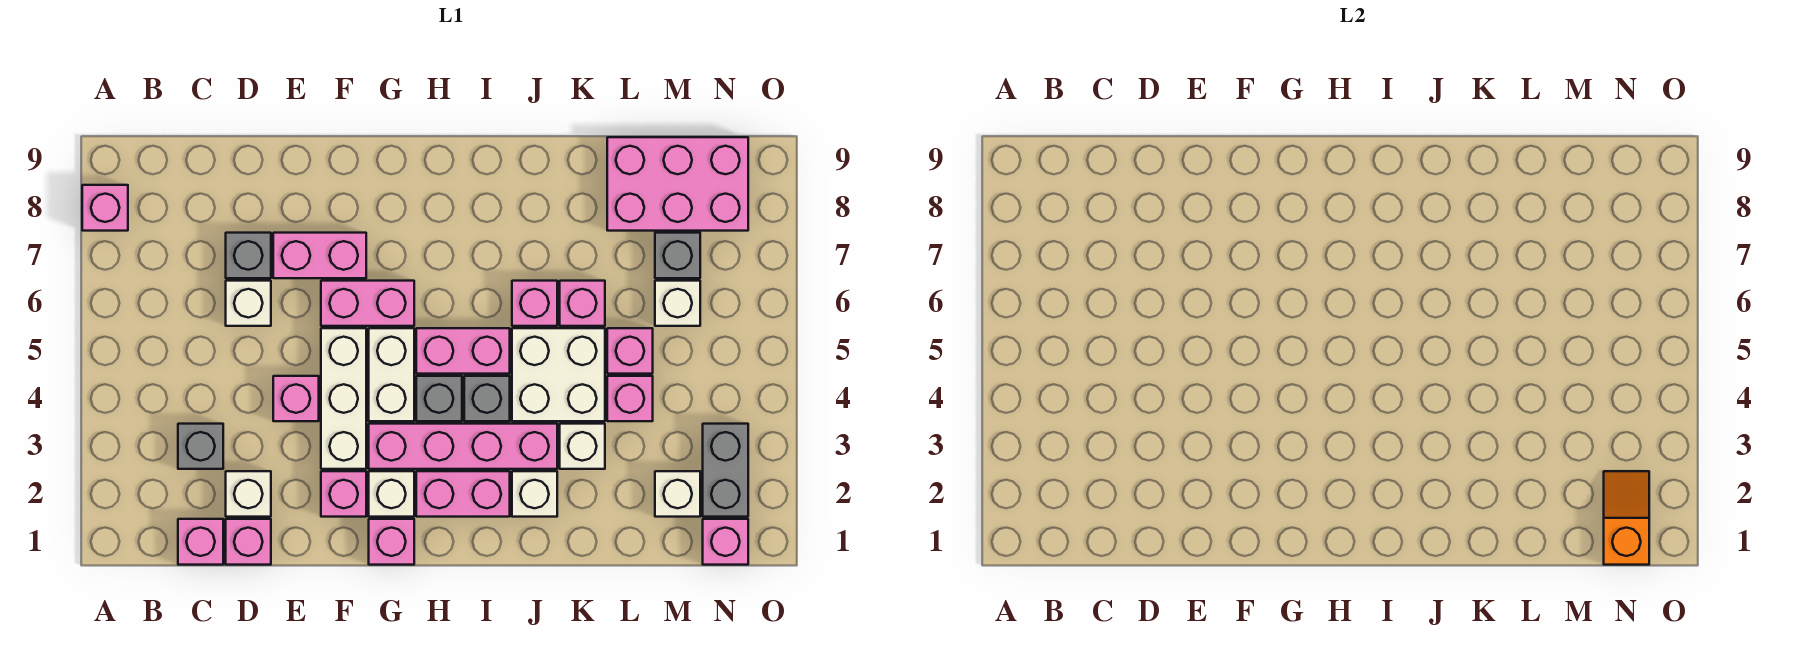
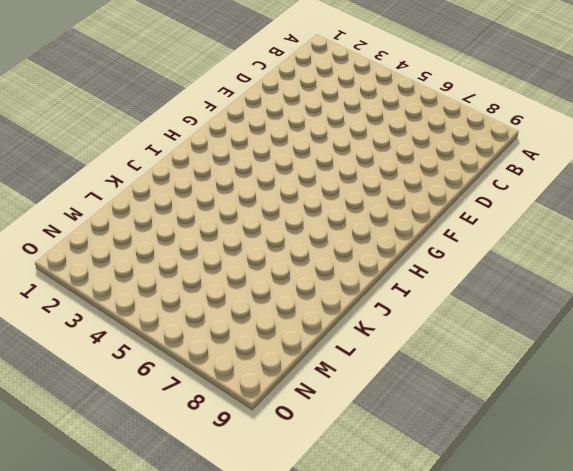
none -> pink brick A8 level 1
none -> pink brick C1 level 1
none -> grey brick C3 level 1
none -> pink brick D1 level 1

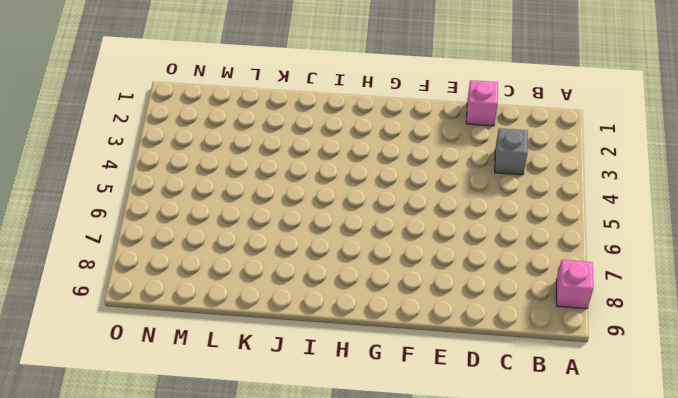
none -> pink brick C1 level 1
none -> white brick D2 level 1
none -> white brick D6 level 1
none -> grey brick D7 level 1

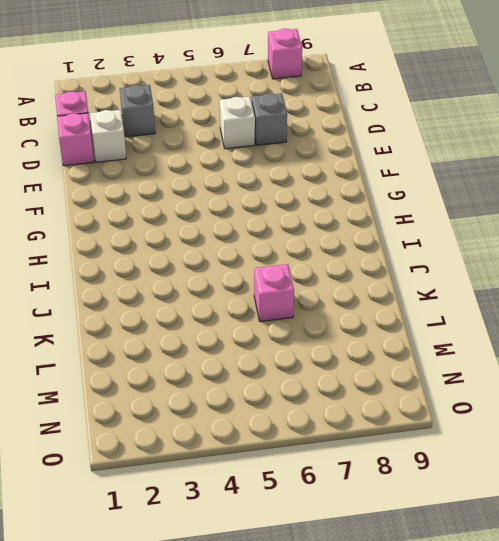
none -> pink brick E4 level 1
none -> pink brick E7:F7 level 1
none -> pink brick F2 level 1
none -> white brick F3:F5 level 1

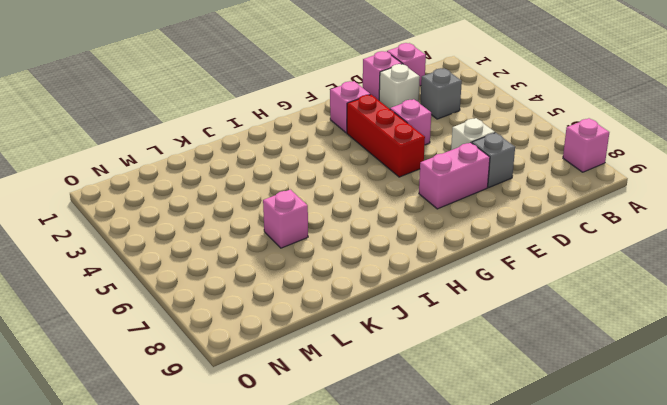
red brick F3:F5 level 1 -> white brick F3:F5 level 1
none -> pink brick F6:G6 level 1
none -> pink brick G1 level 1
none -> white brick G2 level 1
none -> pink brick G3:J3 level 1

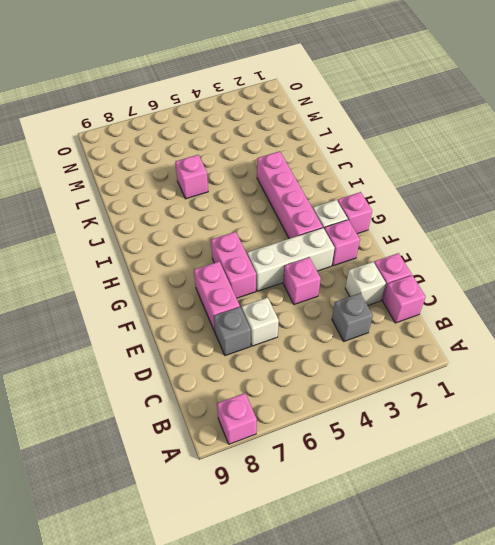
none -> white brick G4:G5 level 1
none -> pink brick H2:I2 level 1
none -> grey brick H4 level 1
none -> pink brick H5:I5 level 1

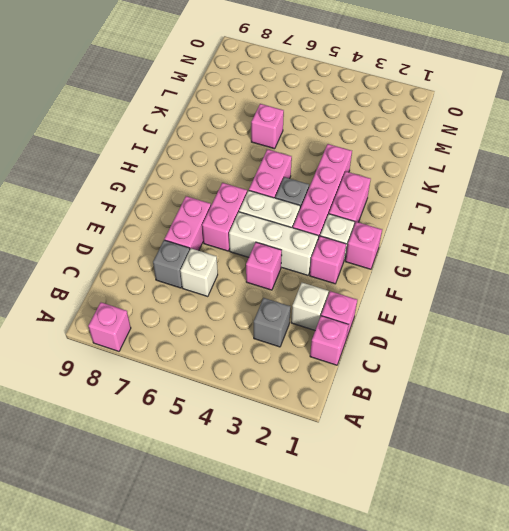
none -> grey brick I4 level 1
none -> white brick J2 level 1
none -> white brick J4:K5 level 1
none -> pink brick J6 level 1

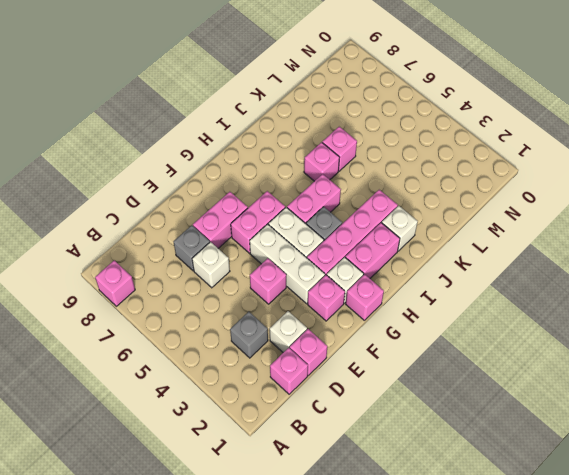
none -> grey brick I4 level 1
none -> white brick J4:K5 level 1
none -> white brick K3 level 1
none -> pink brick L4 level 1

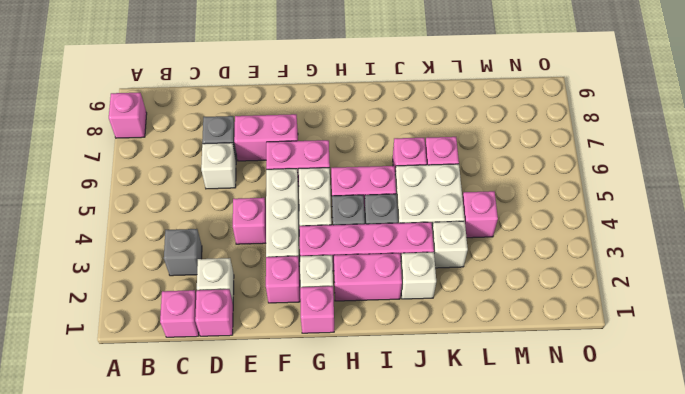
none -> pink brick L5 level 1
none -> pink brick L8:N9 level 1
none -> white brick M2 level 1
none -> white brick M6 level 1

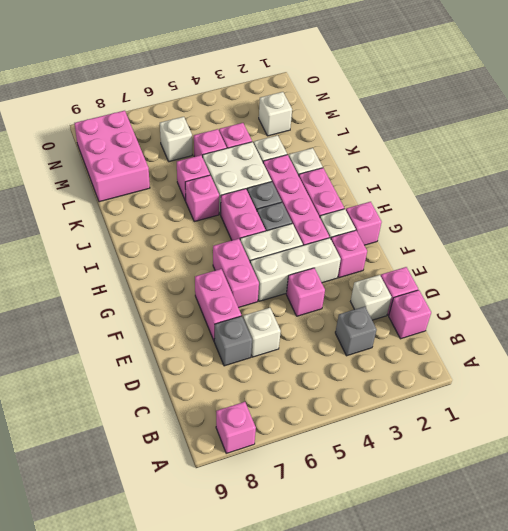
none -> grey brick M7 level 1
none -> pink brick N1 level 1
none -> grey brick N2:N3 level 1
none -> orange slope N1:N2 level 2 top 1

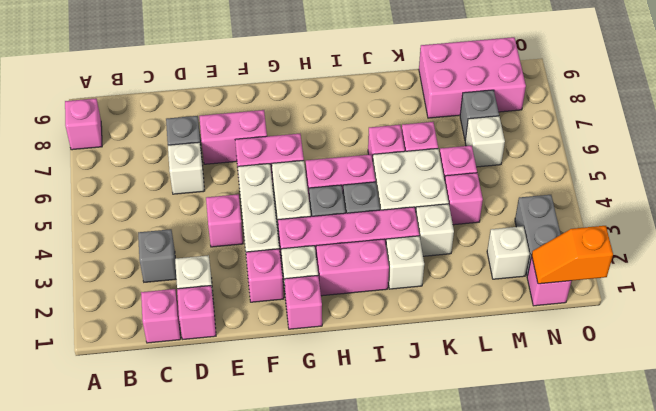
orange slope N1:O1 level 2 top O -> orange slope N1:N2 level 2 top 1

